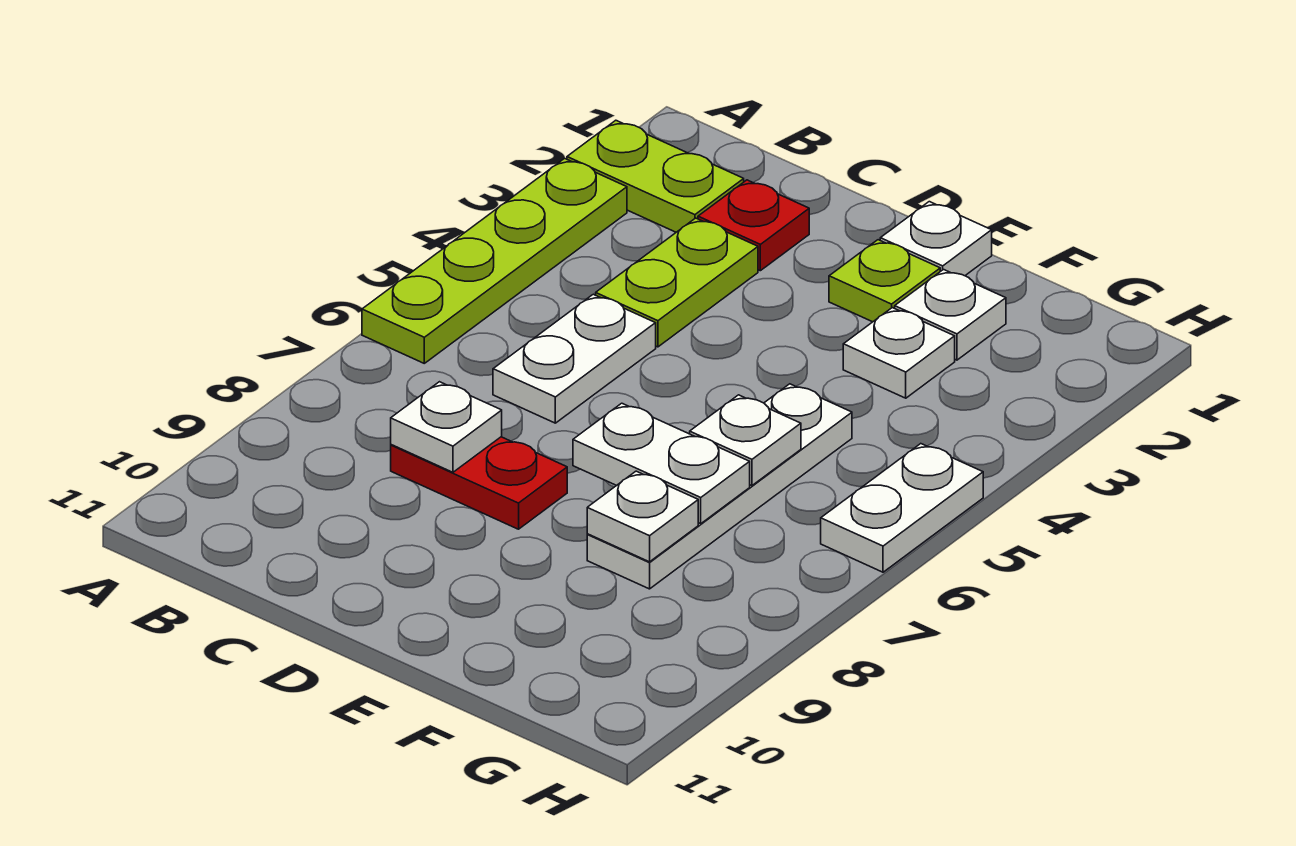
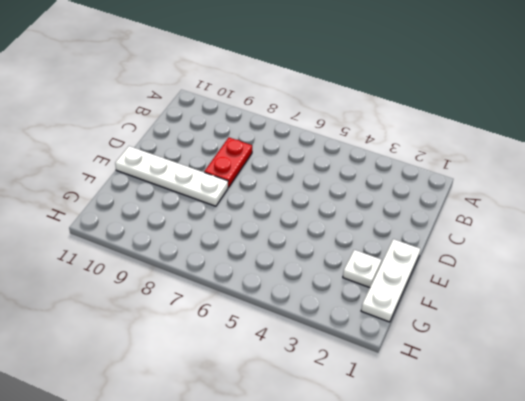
white plate E1:G1 level 1 -> white plate E1 level 1
white plate E8:E11 level 1 -> white plate F5:F8 level 1
none -> lime plate A2:B2 level 1
none -> lime plate A3:A6 level 1
none -> red plate C2 level 1

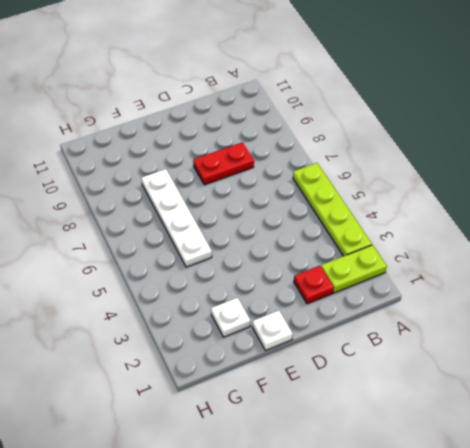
none -> lime plate C3:C4 level 1
none -> white plate C5:C6 level 1
none -> lime plate E2 level 1

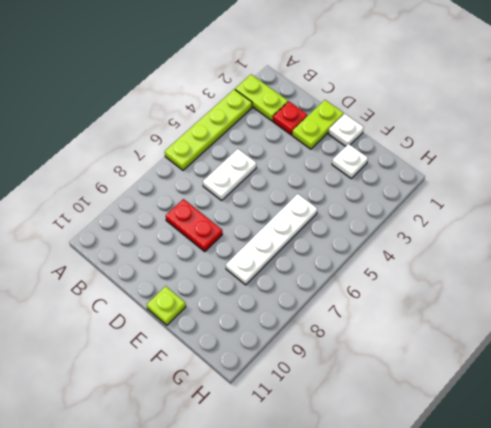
lime plate D1:D2 level 1 -> lime plate C3:C4 level 1
lime plate E11 level 1 -> lime plate E2 level 1
none -> white plate F3 level 1
none -> white plate H5:H6 level 1
none -> white plate C8 level 2

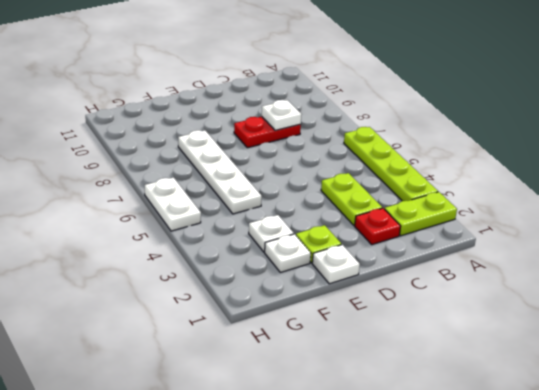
none -> white plate C5:C6 level 1
none -> white plate E7:F7 level 2
none -> white plate F6 level 2

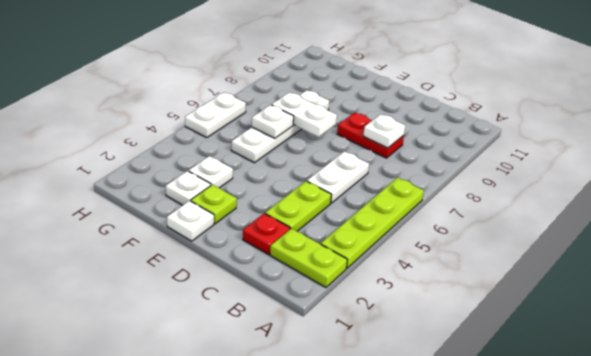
none -> white plate F8 level 2

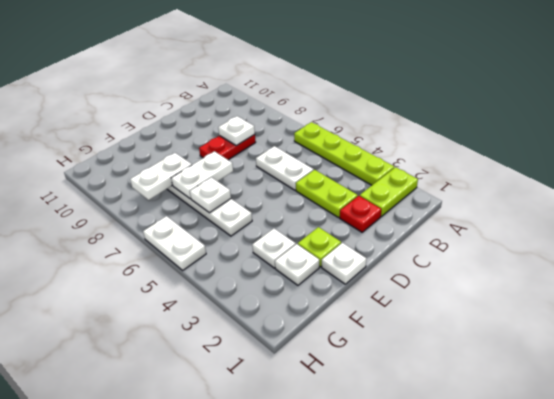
white plate F8:G8 level 2 -> white plate F8 level 2

